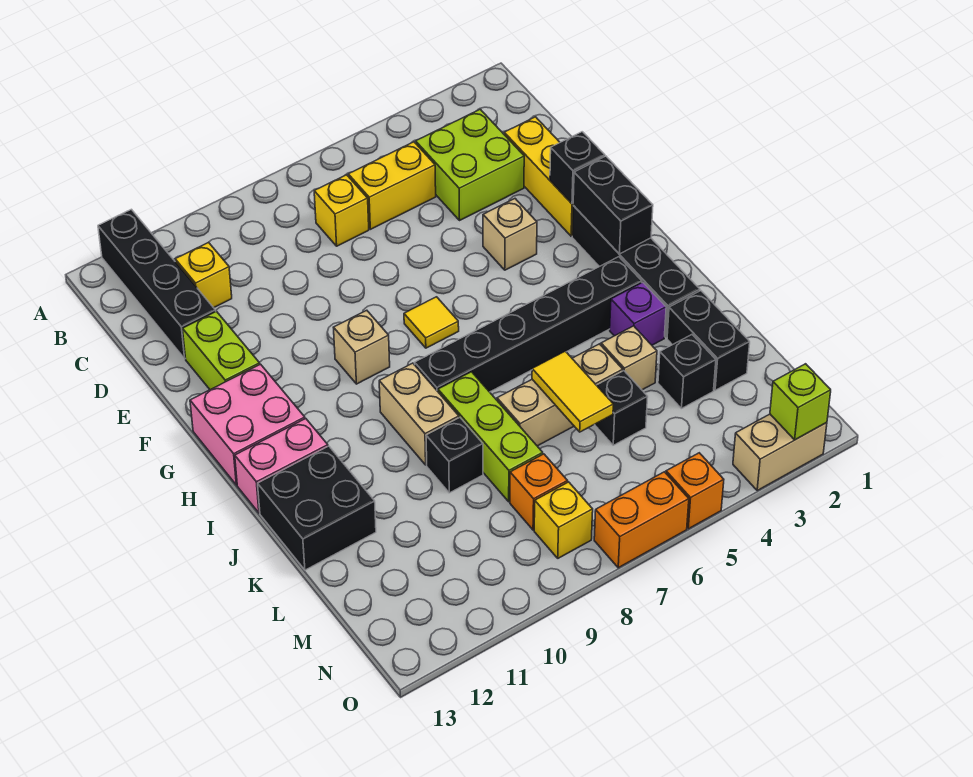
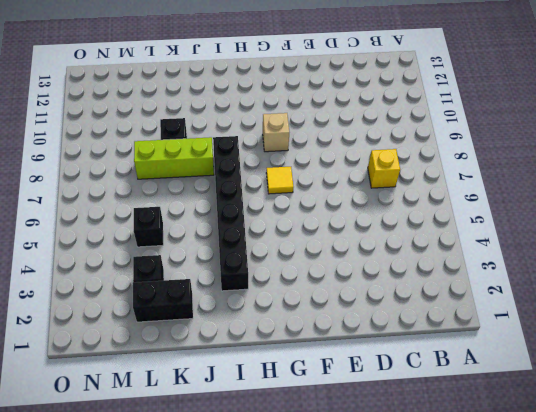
none -> black brick A12:D12 level 1
none -> lime brick C3:D4 level 1
none -> yellow brick C5:C6 level 1
none -> yellow brick C11 level 1

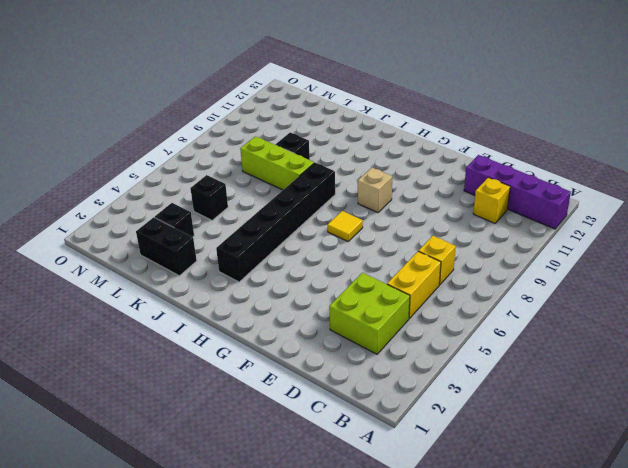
purple brick A12:D12 level 1 -> black brick A12:D12 level 1
none -> yellow brick D2:F2 level 1
none -> lime brick E12:F12 level 1
none -> tan brick F4 level 1
none -> black brick G2:J2 level 1

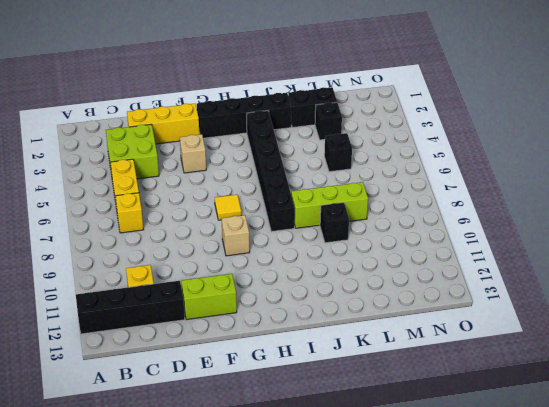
none -> pink brick G12:H13 level 1
none -> tan brick I9:J9 level 1
none -> pink brick I12:I13 level 1
none -> purple brick J3 level 1

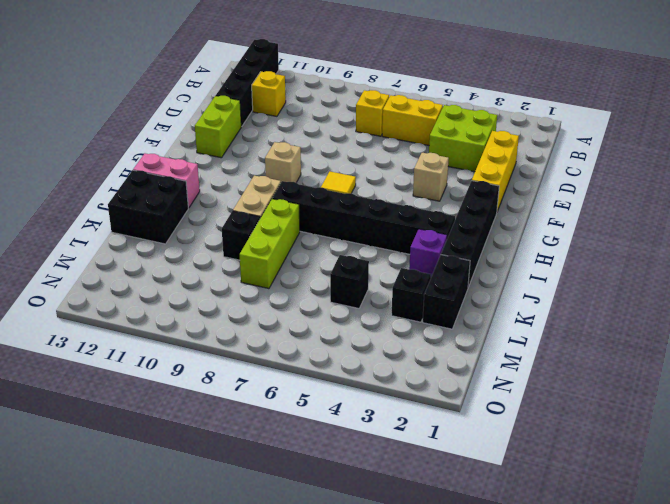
none -> pink brick G12:H13 level 1
none -> tan brick K4 level 1
none -> tan brick K5:K7 level 1
none -> orange brick M8 level 1

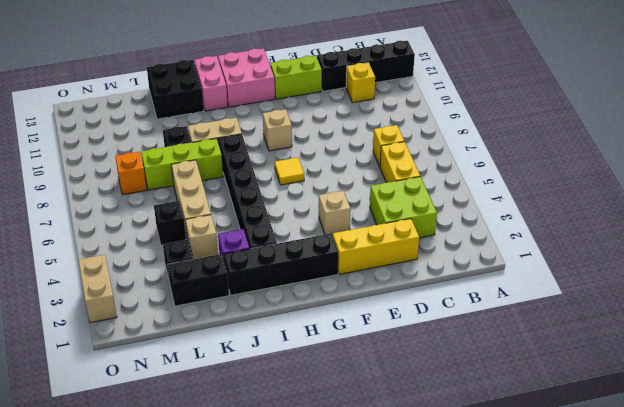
none -> yellow brick N8 level 1
none -> orange brick O5 level 1
none -> orange brick O6:O7 level 1
none -> black brick F2 level 2

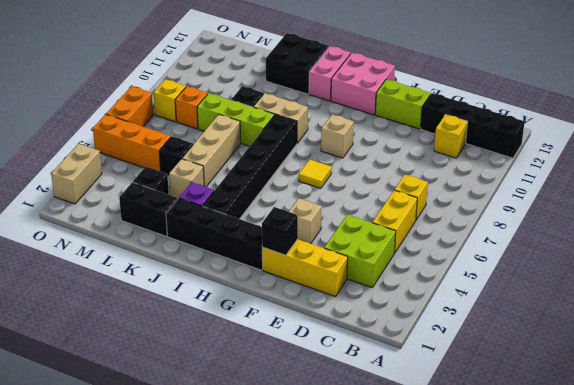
orange brick M5:O5 level 1 -> orange brick O5 level 1
none -> black brick G2:H2 level 2
none -> yellow tile K6:L6 level 2
none -> lime brick O2 level 2

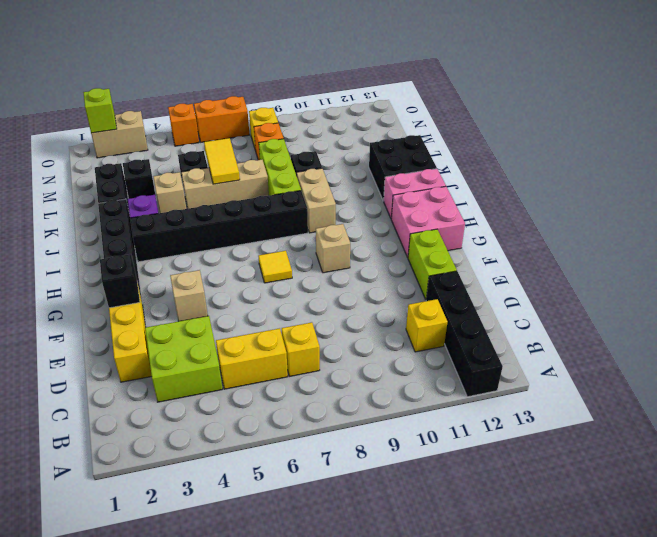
none -> black brick G2:H2 level 2

